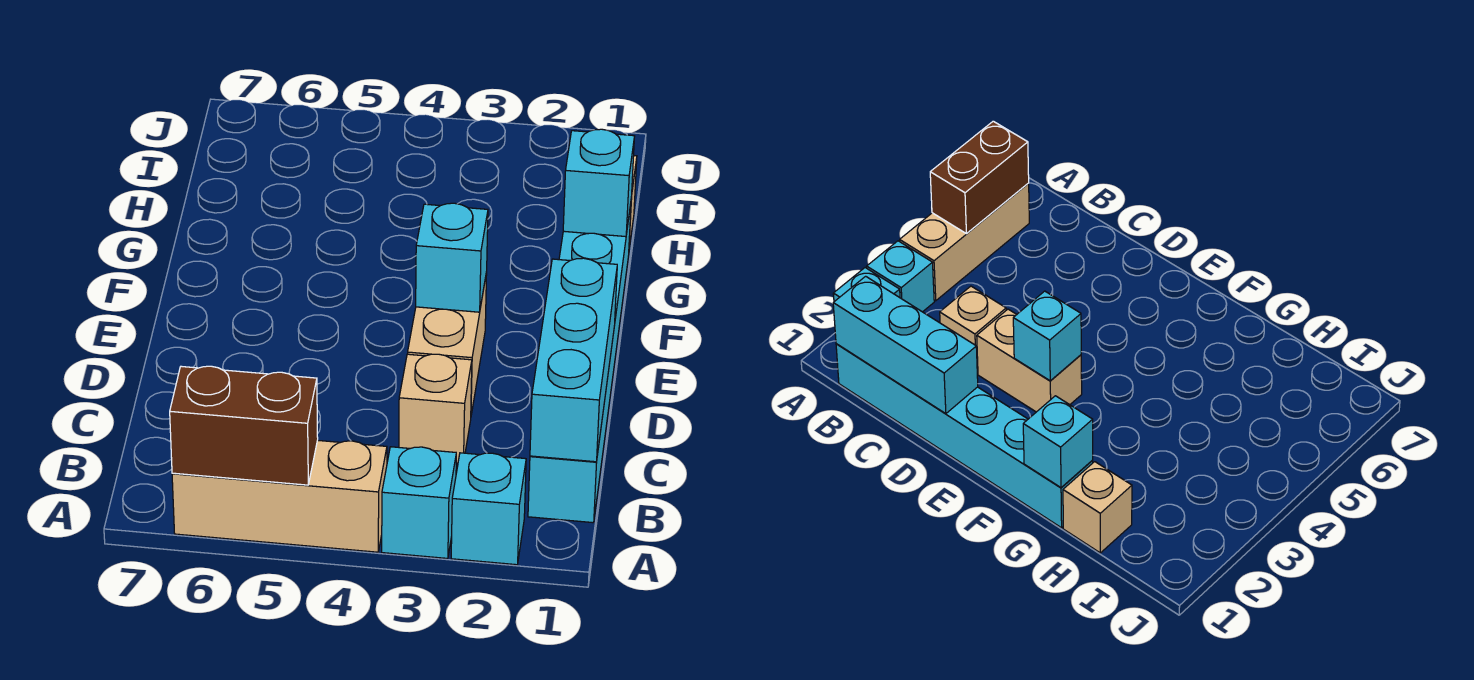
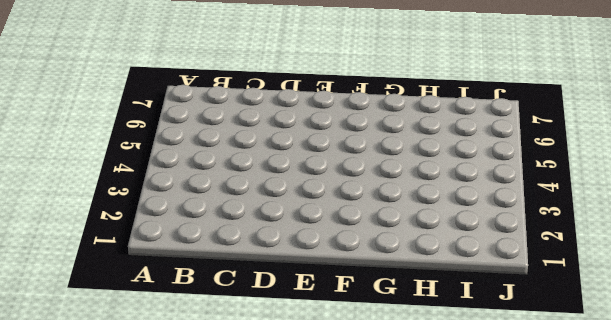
none -> cyan brick A2 level 1
none -> cyan brick A3 level 1

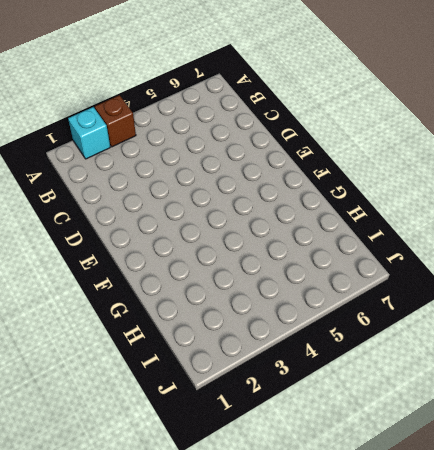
brown brick A3 level 1 -> cyan brick A3 level 1
none -> tan brick A4:A6 level 1
none -> cyan brick B1:G1 level 1

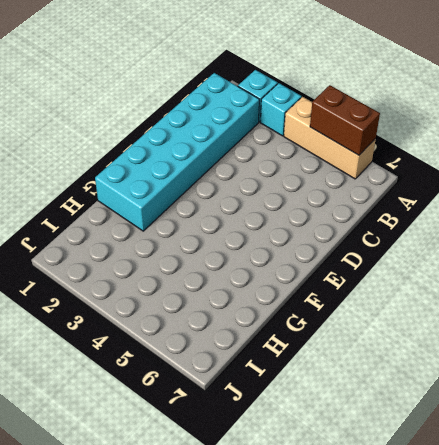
cyan brick B1:G2 level 1 -> cyan brick B1:G1 level 1
none -> tan brick C3 level 1
none -> tan brick D3:E3 level 1

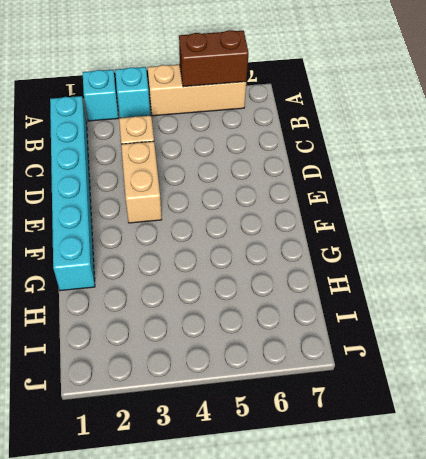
none -> tan brick H1 level 1
none -> cyan brick B1:D1 level 2

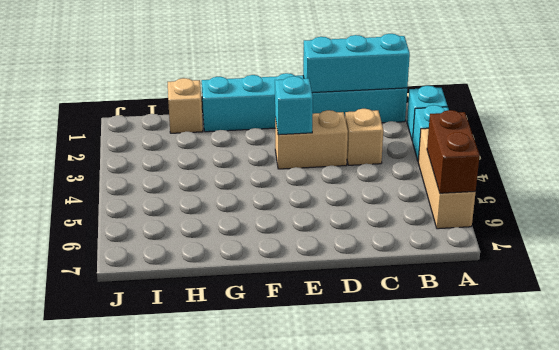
none -> cyan brick G1 level 2

